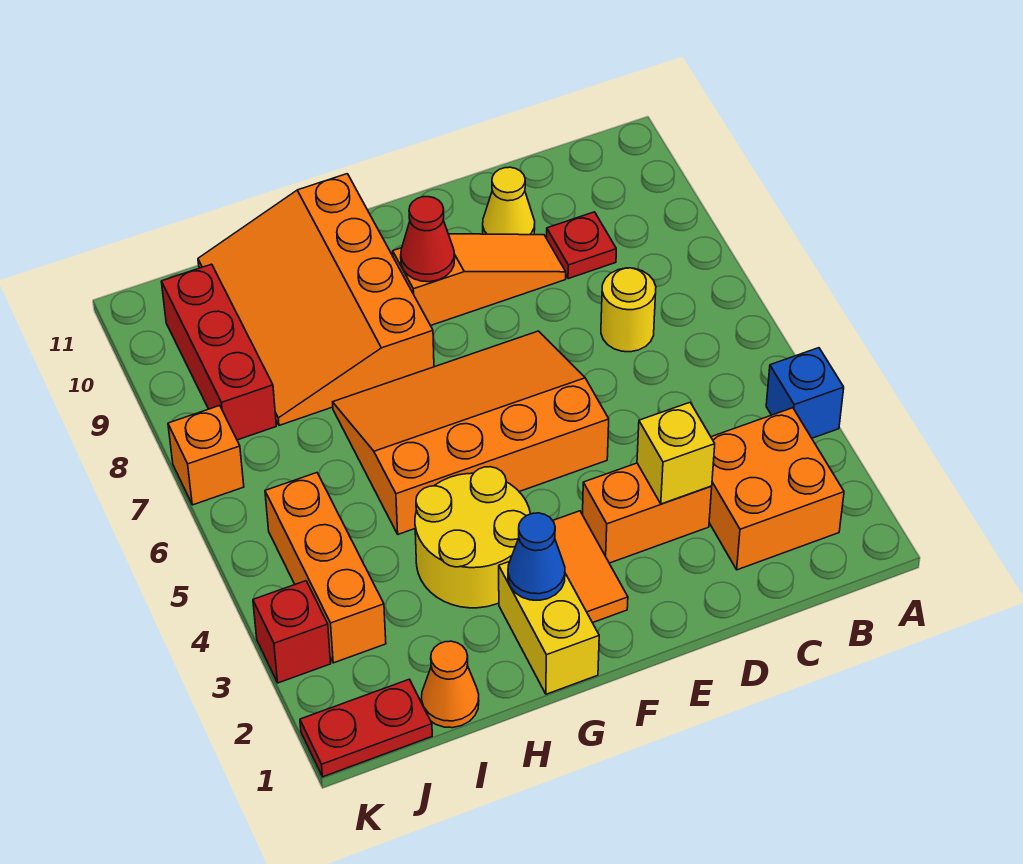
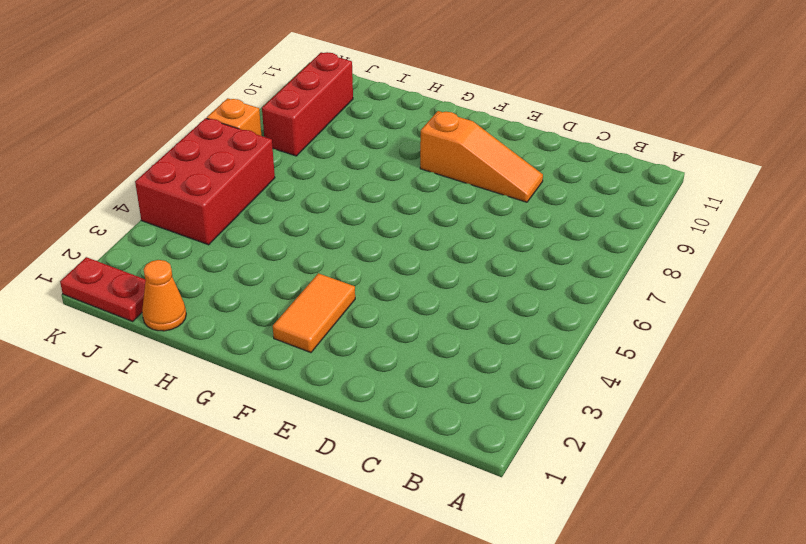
red brick J4:K6 level 1 -> orange brick J3:J5 level 1
none -> blue brick A4 level 1
none -> orange brick B2:C3 level 1
none -> yellow round brick C7 level 1

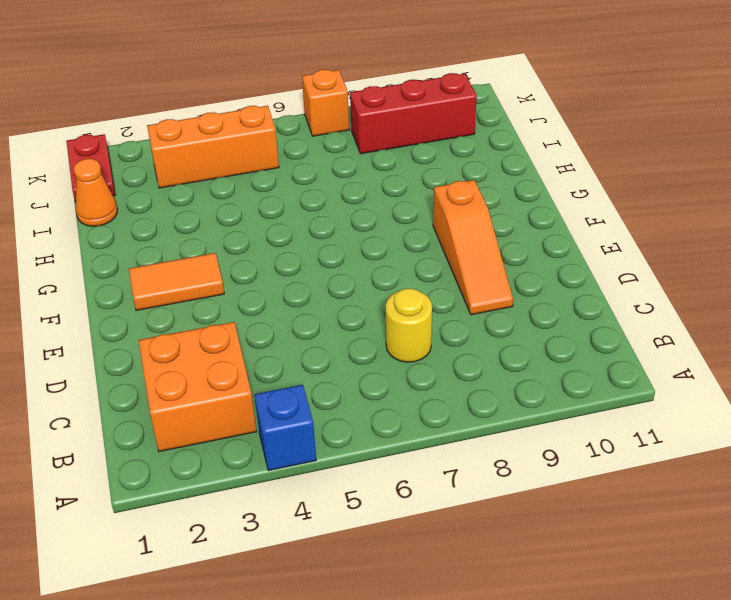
none -> red plate C9 level 1
none -> orange brick D3:E3 level 1
none -> yellow cone D10 level 1

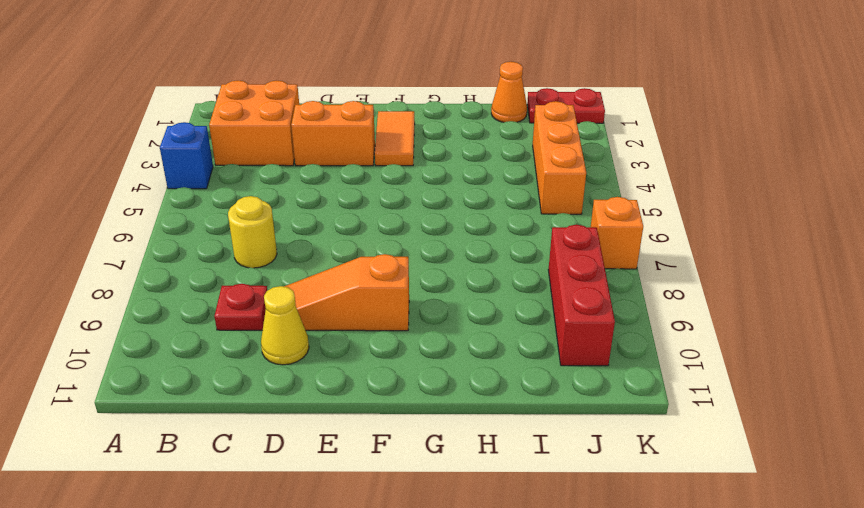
none -> orange slope E5:H7 level 1 top 5
none -> yellow brick G1:G2 level 1
none -> yellow round brick G3:H4 level 1

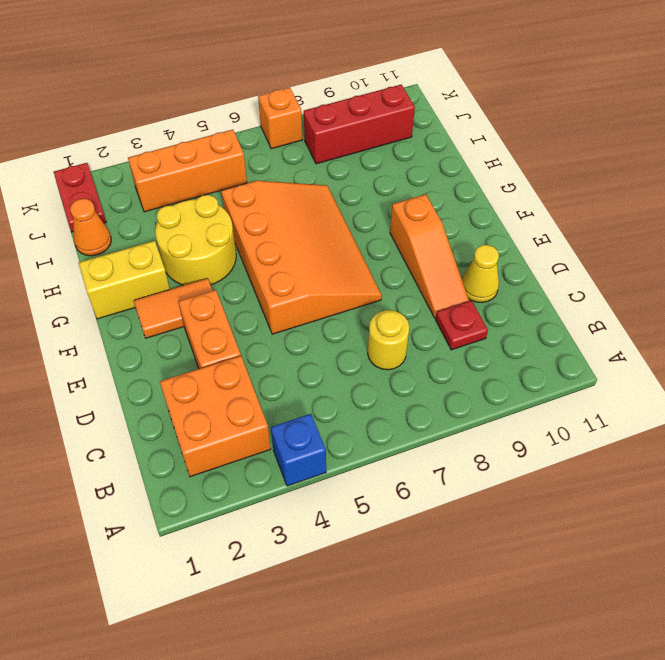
none -> orange slope G8:I11 level 1 top G
none -> red brick K3 level 1
none -> yellow brick D3 level 2

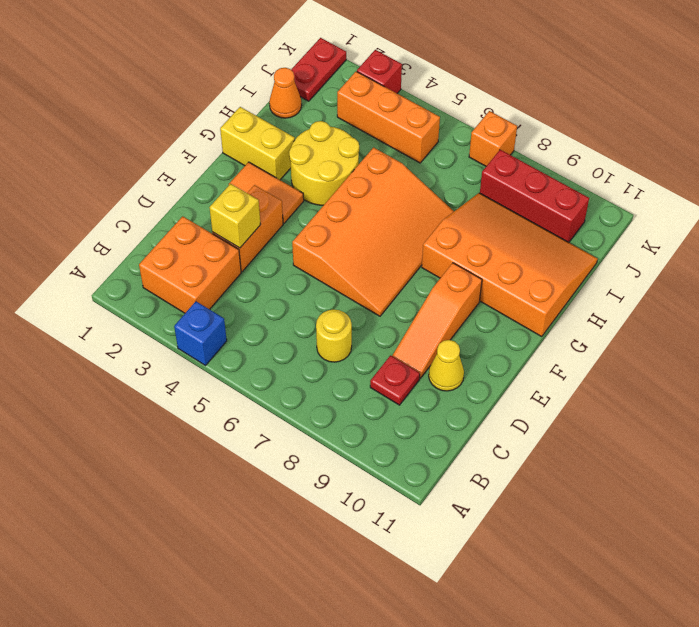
none -> red cone F9 level 2
none -> blue cone G2 level 2

